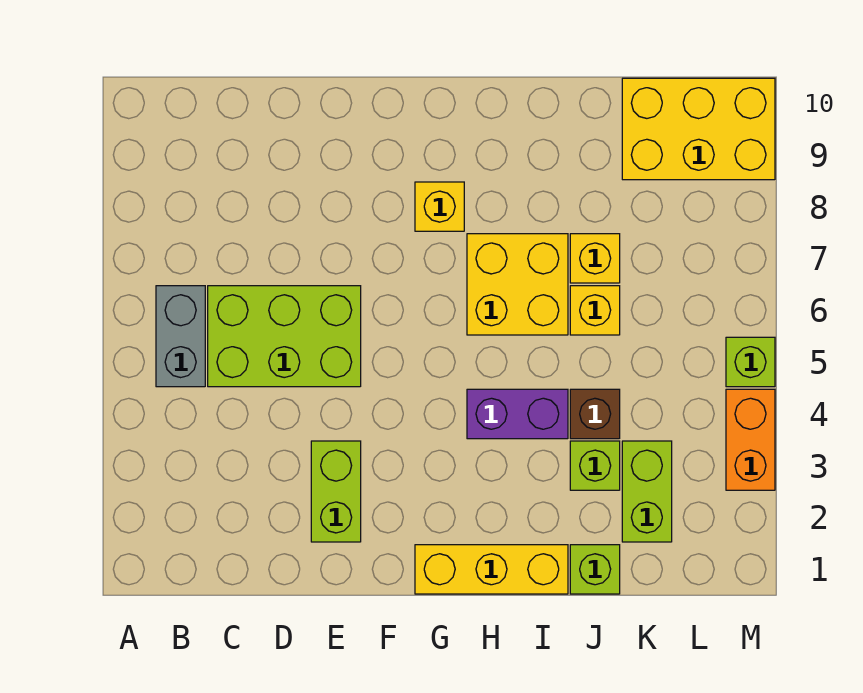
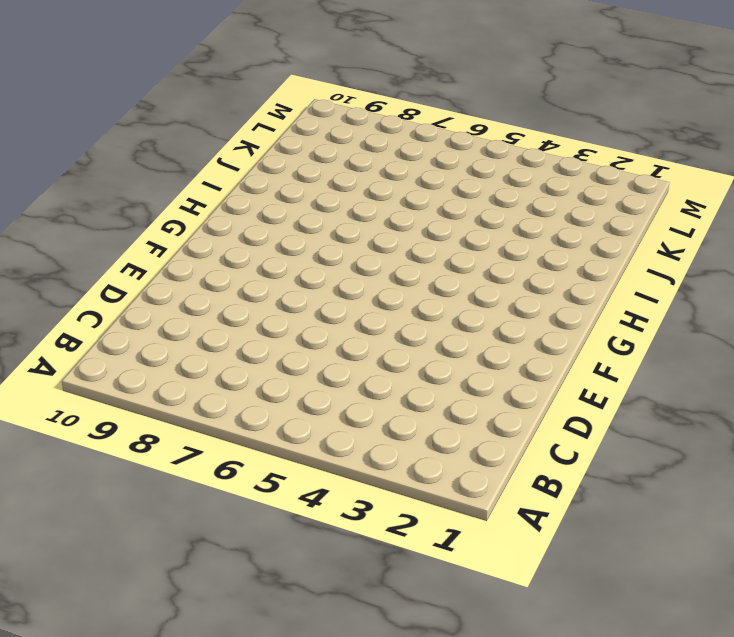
none -> grey brick B5:B6 level 1
none -> lime brick C5:E6 level 1
none -> lime brick E2:E3 level 1

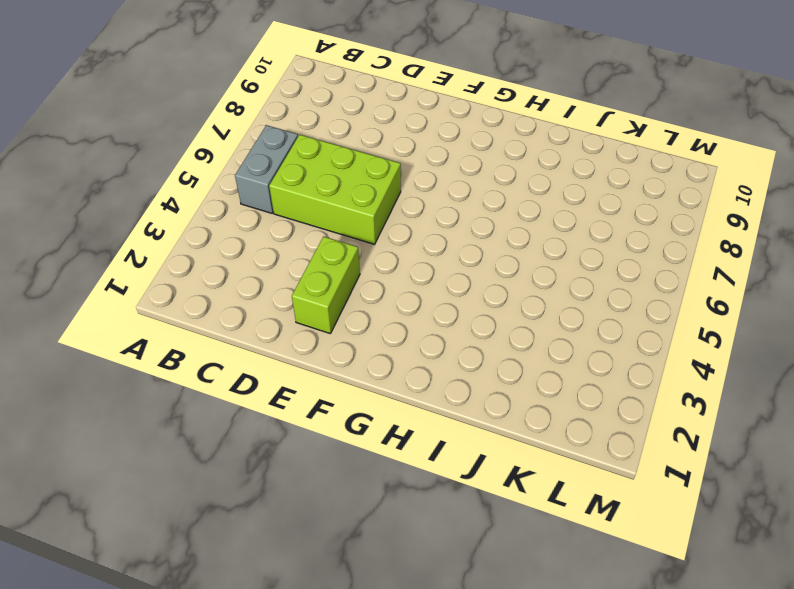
none -> yellow brick G1:I1 level 1
none -> yellow brick G8 level 1
none -> purple brick H4:I4 level 1

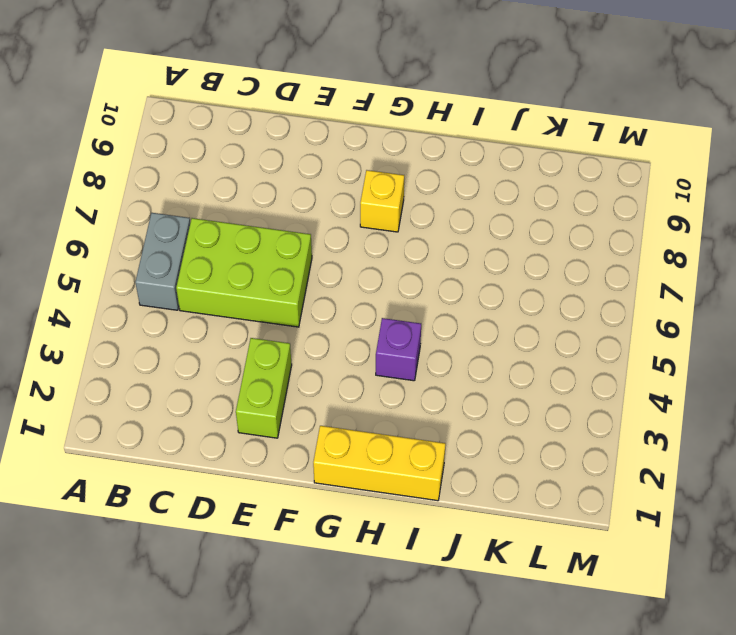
purple brick H4 level 1 -> purple brick H4:I4 level 1
none -> yellow brick H6:I7 level 1
none -> lime brick J1 level 1
none -> lime brick J3 level 1

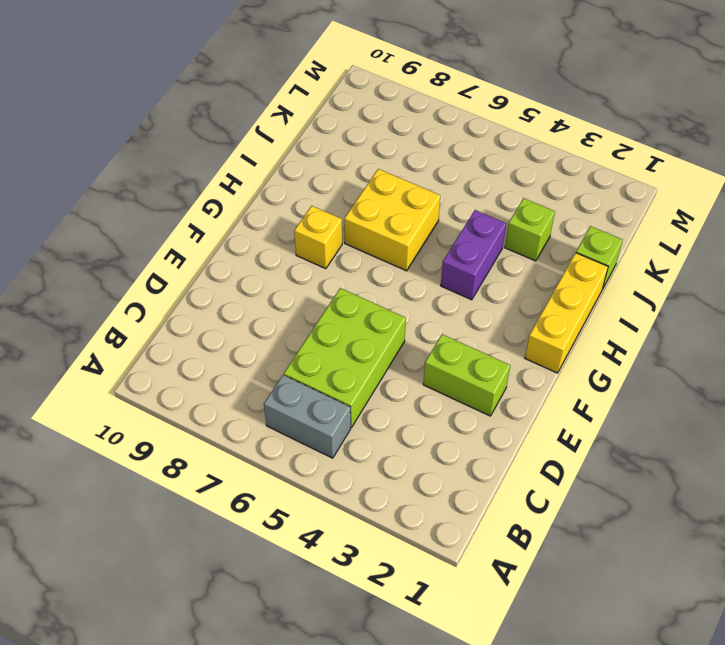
none -> brown brick J4 level 1
none -> yellow brick J6 level 1
none -> yellow brick J7 level 1

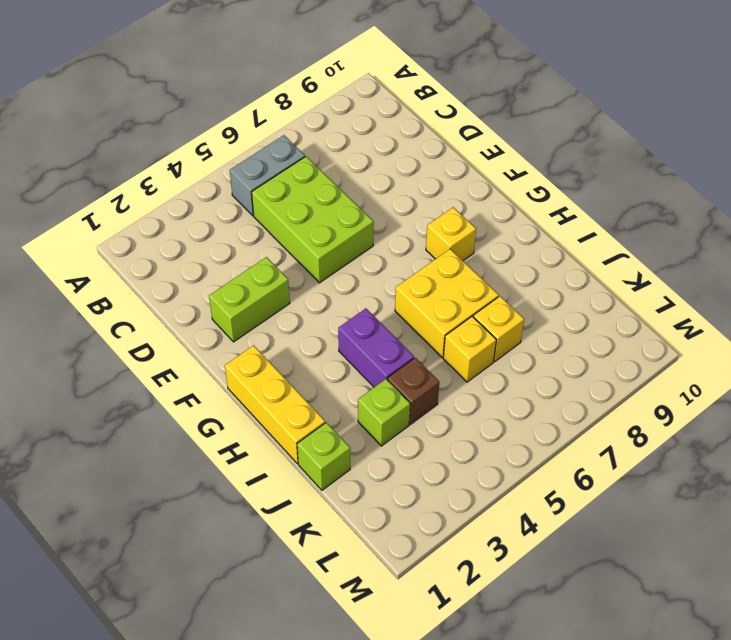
none -> lime brick K2:K3 level 1
none -> yellow brick K9:M10 level 1
none -> orange brick M3:M4 level 1

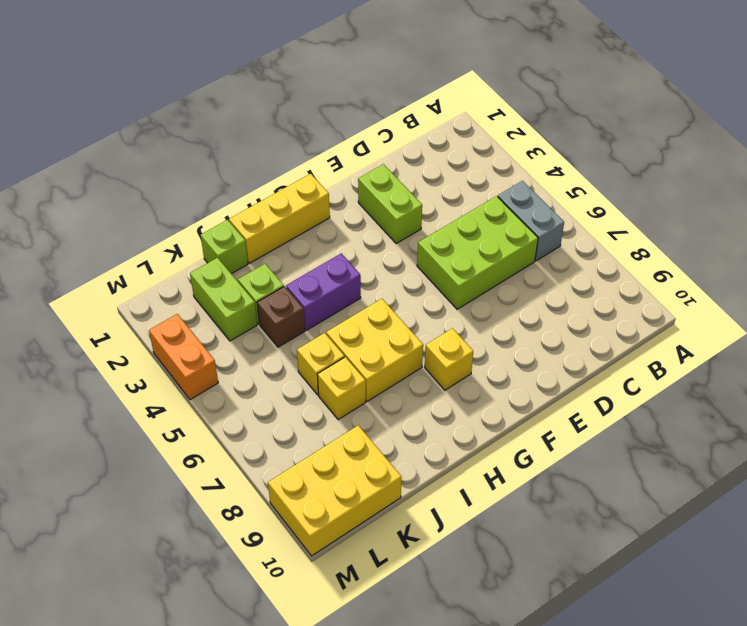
none -> lime brick M5 level 1

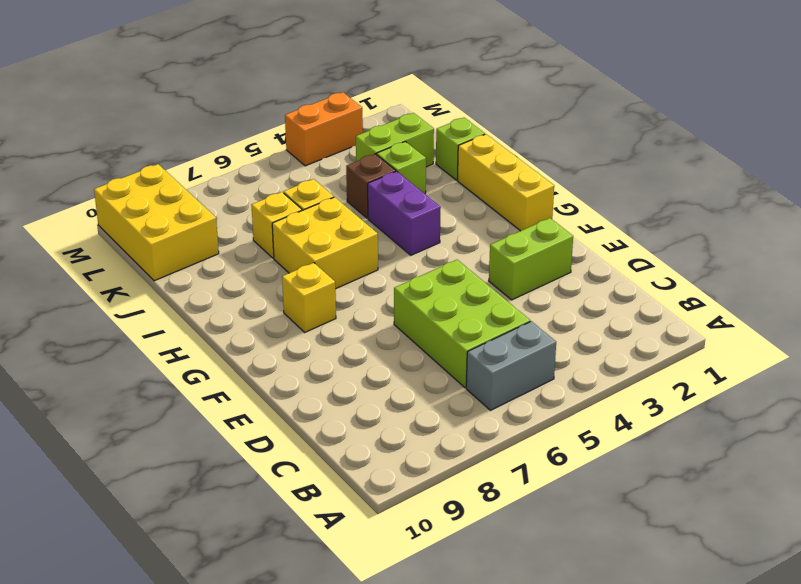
none -> lime brick M5 level 1

